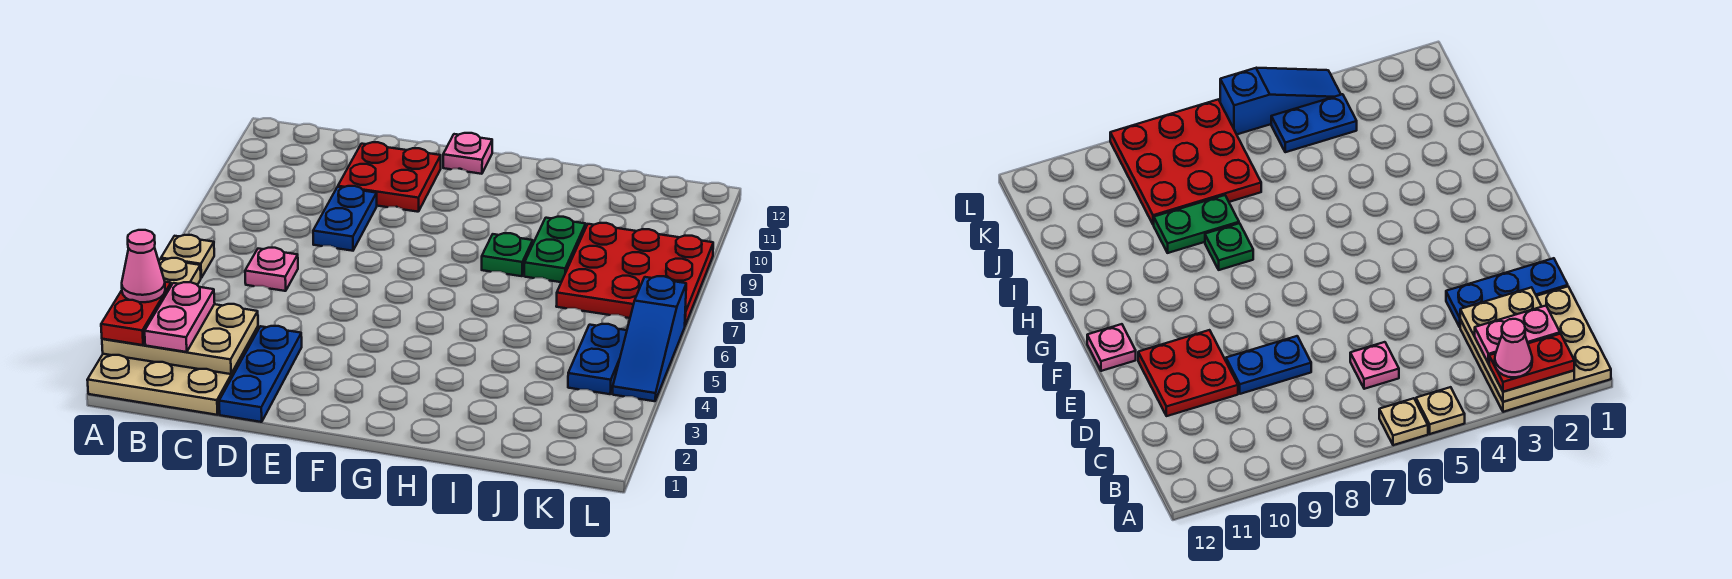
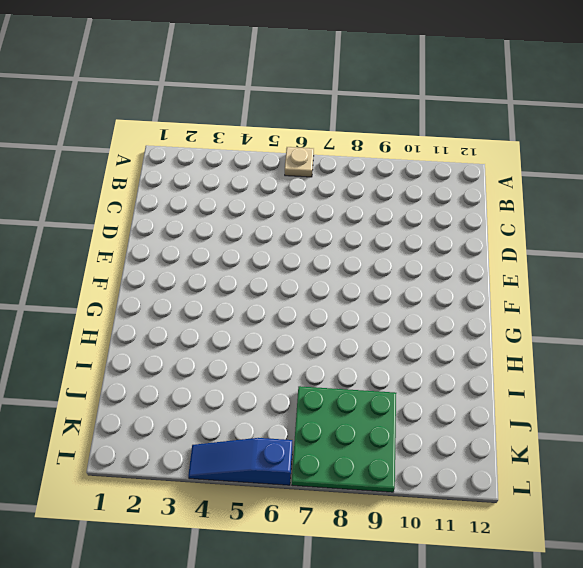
green plate J7:L9 level 1 -> red plate J7:L9 level 1
none -> tan plate A1:C3 level 1
none -> tan plate A5 level 1
none -> pink plate C6 level 1

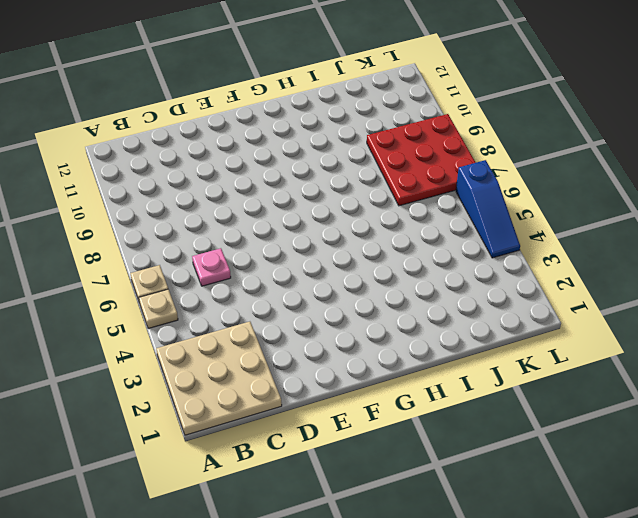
none -> blue plate D1:D3 level 1
none -> blue plate D8:D9 level 1
none -> red plate D10:E11 level 1

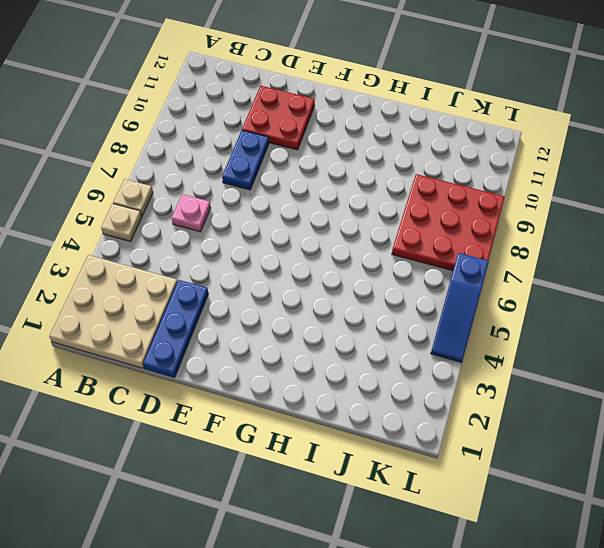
none -> pink plate F12 level 1
none -> green plate H8 level 1
none -> green plate I8:I9 level 1

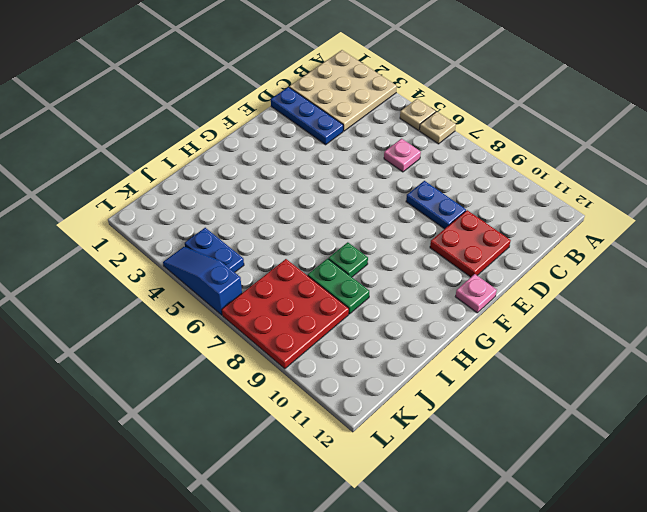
none -> tan plate A2:C3 level 2
none -> red plate A2:A3 level 3
none -> pink plate B2:B3 level 3

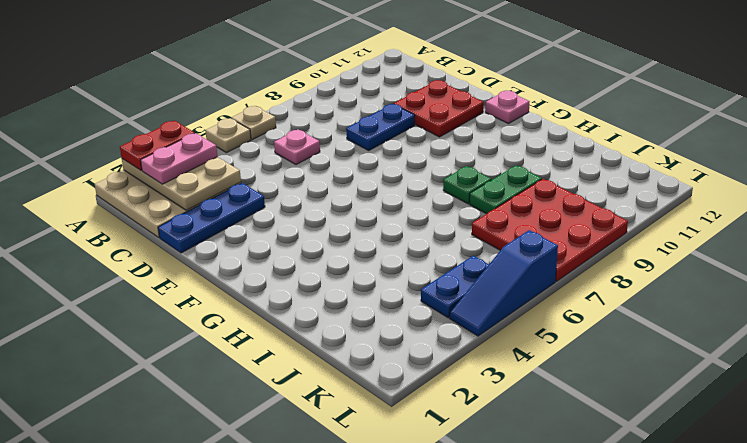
none -> pink cone A3 level 4

